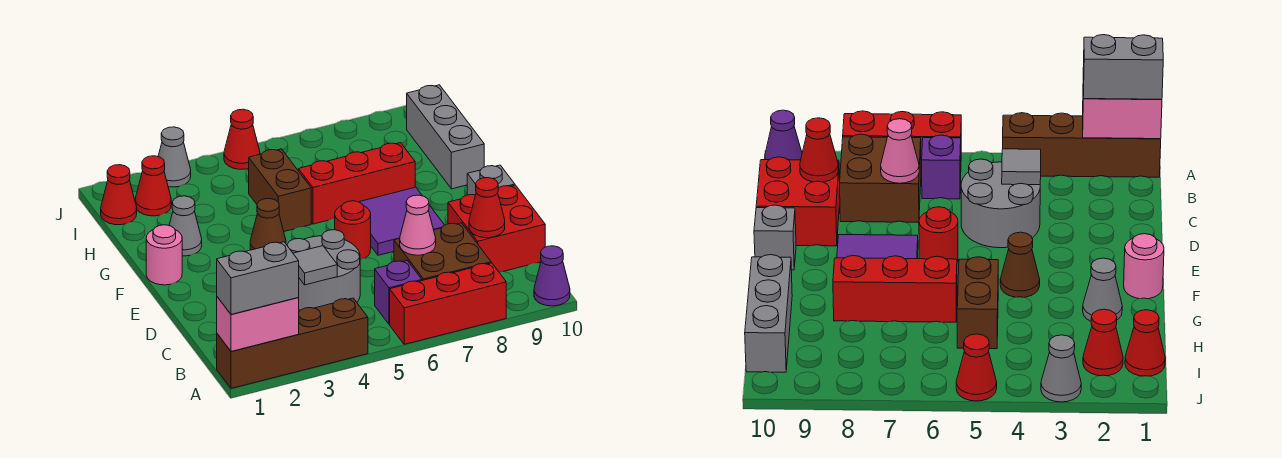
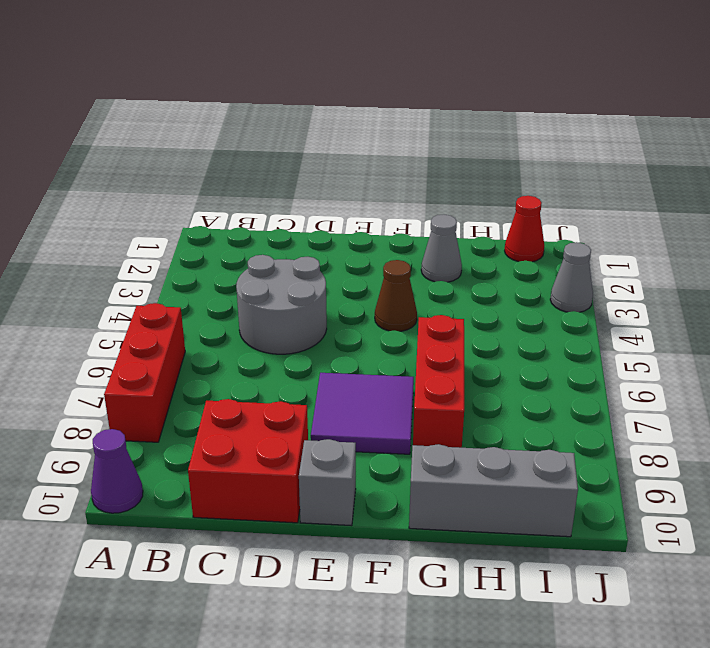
none -> brown brick A1:A4 level 1
none -> purple brick B6 level 1
none -> brown brick B7:C8 level 1

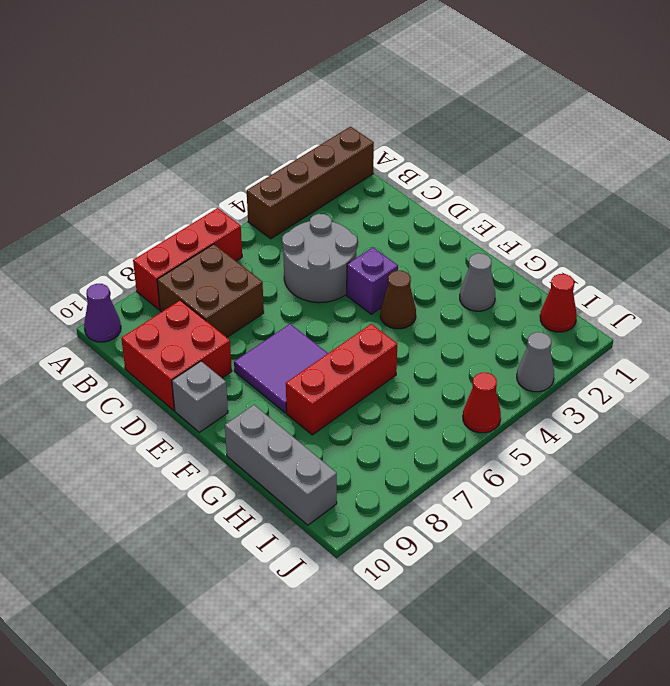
purple brick E4 level 1 -> purple brick B6 level 1
none -> red round brick E6 level 1
none -> pink round brick F1 level 1
none -> brown brick G5:H5 level 1

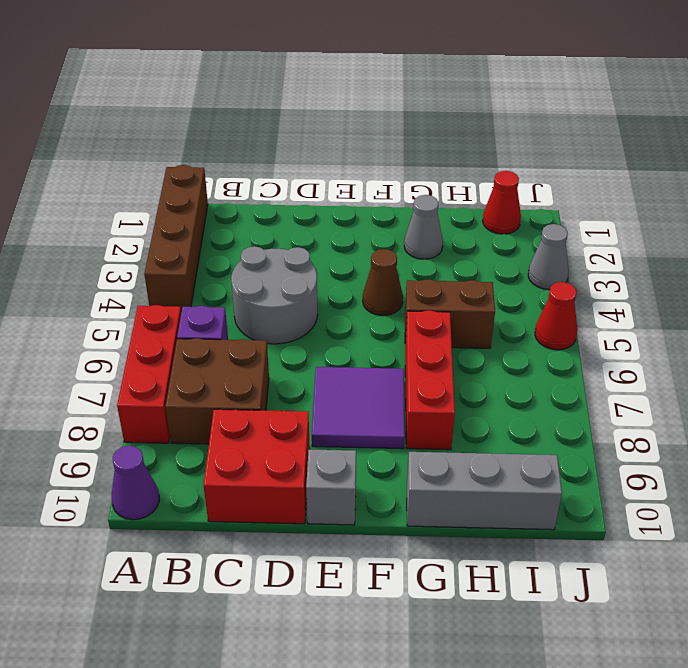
none -> red round brick E6 level 1
none -> pink round brick F1 level 1
none -> red cone I2 level 1

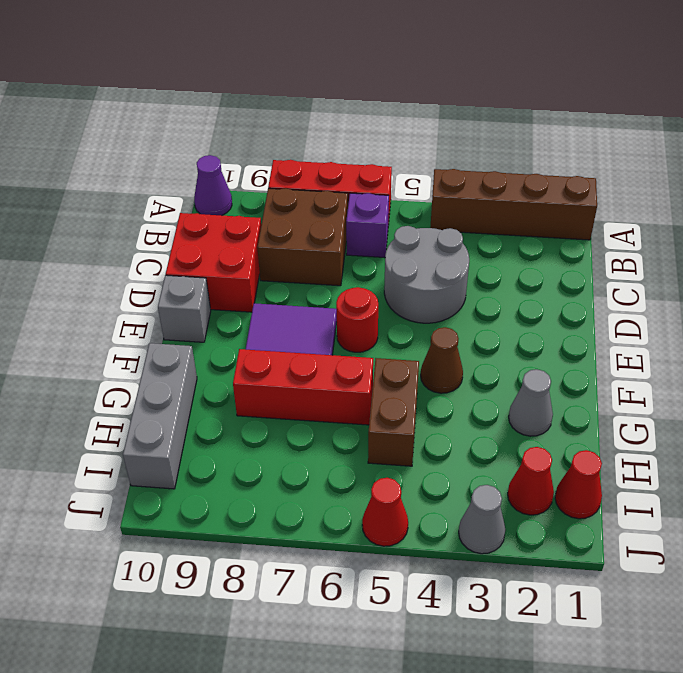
none -> pink round brick F1 level 1
none -> pink brick A1:A2 level 2
none -> grey tile C4 level 2

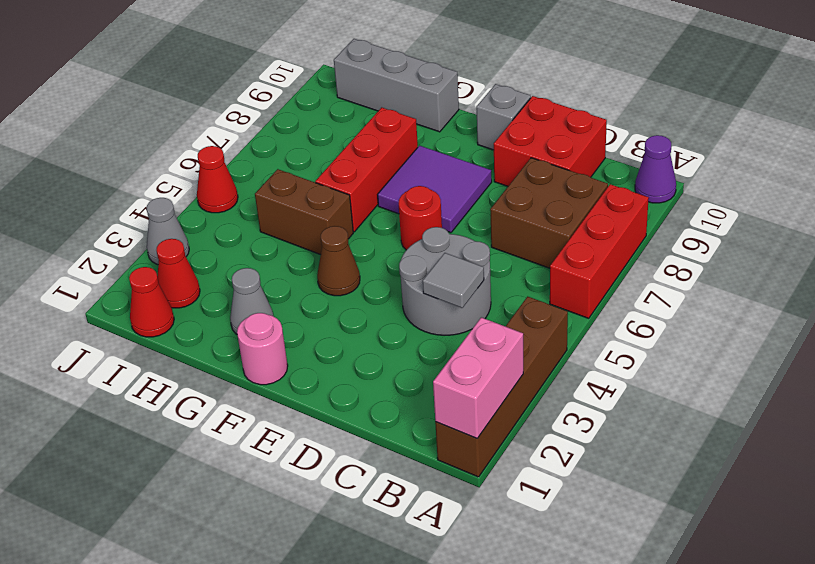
none -> purple brick B6 level 1
none -> pink cone C7 level 2
none -> red cone C9 level 2

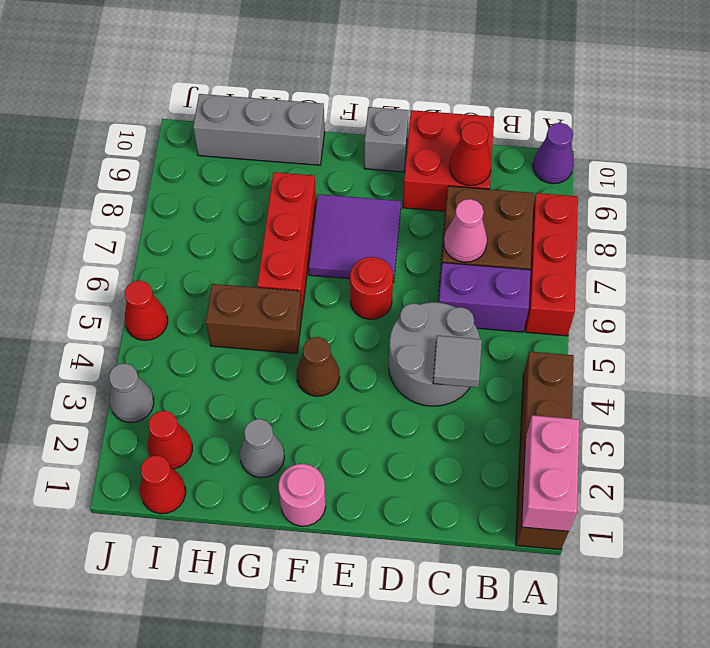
purple brick B6:C6 level 1 -> purple brick B6 level 1
none -> grey brick A1:A2 level 3

